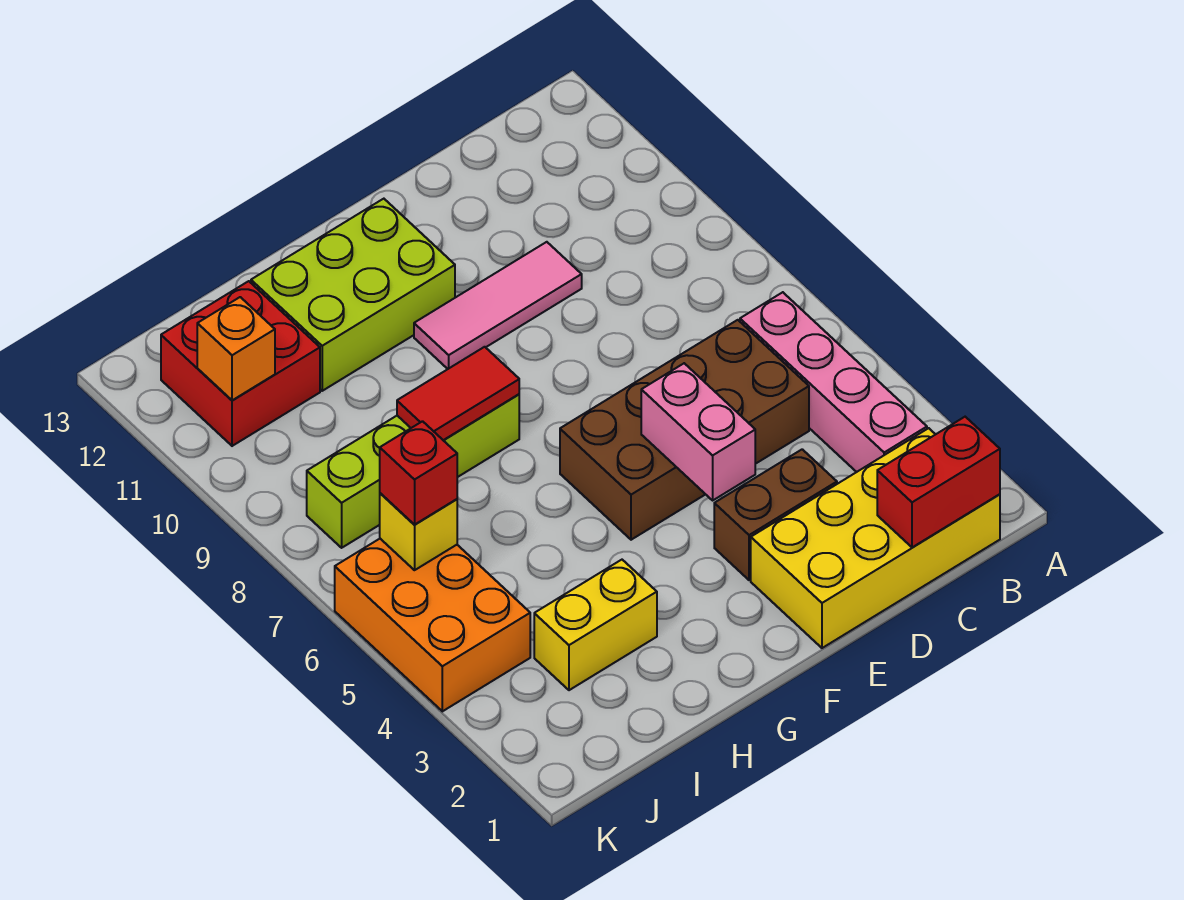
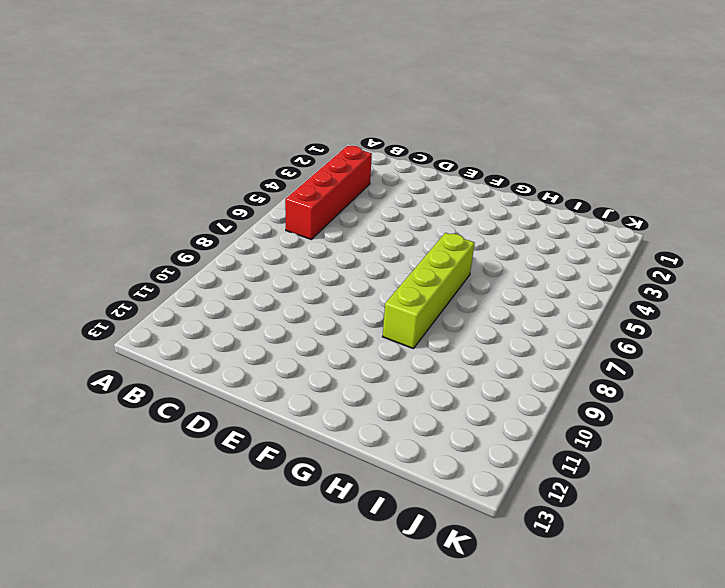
red brick B3:B6 level 1 -> pink brick B3:B6 level 1
lime brick G6:G9 level 1 -> lime brick G8:J8 level 1
none -> yellow brick B1:E2 level 1
none -> brown brick C5:F6 level 1
none -> brown brick D3:E3 level 1

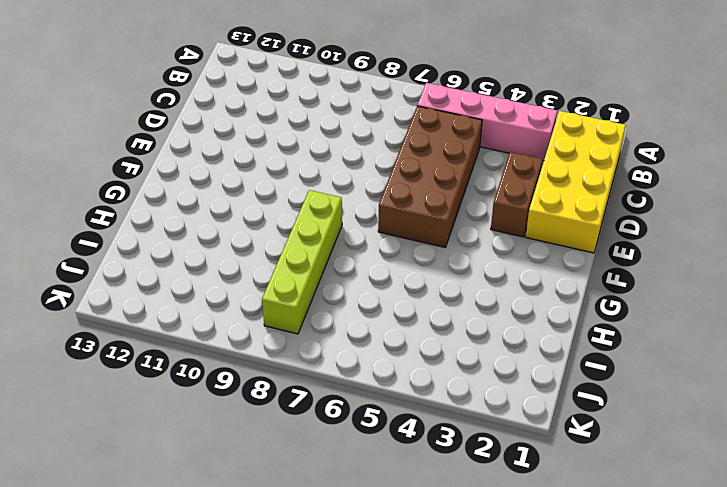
none -> pink tile D10:F10 level 1
none -> lime brick F11:H12 level 1
none -> yellow brick H3:I3 level 1

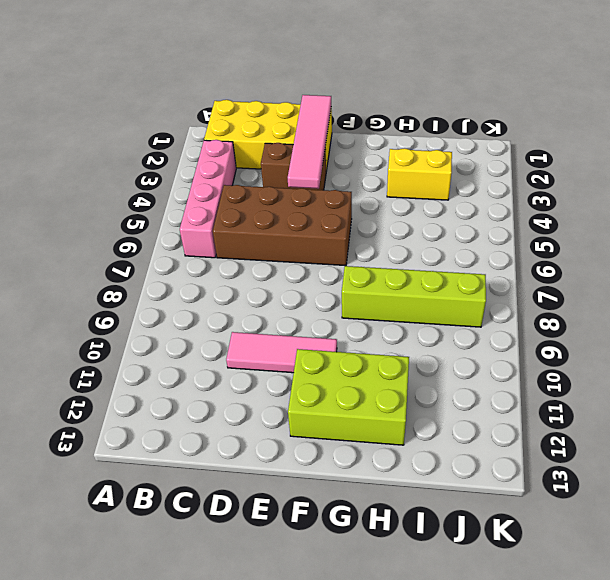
pink tile E1:E4 level 2 -> pink brick E4:E5 level 2
none -> red brick I11:J12 level 1
none -> orange brick J4:K6 level 1
none -> red brick B1:C1 level 2

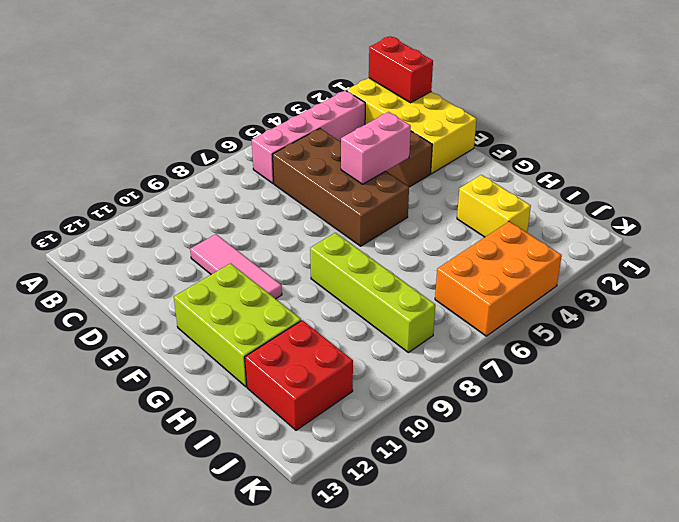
none -> red tile G8:H8 level 2
none -> yellow brick J6 level 2
none -> orange brick J11 level 2

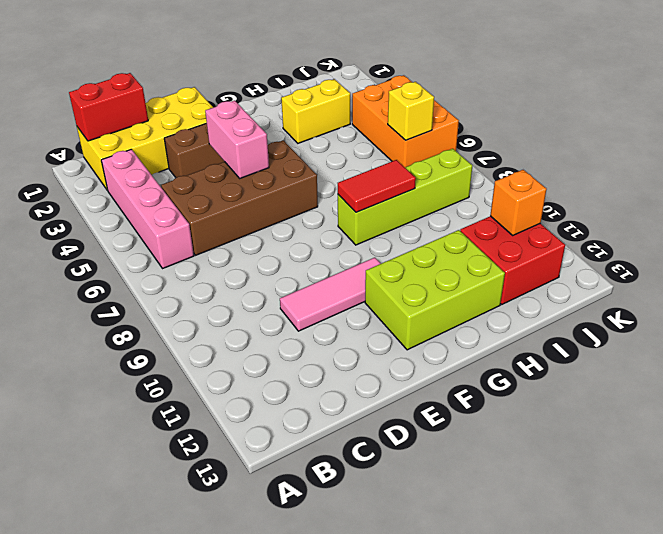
none -> red brick J6 level 3

